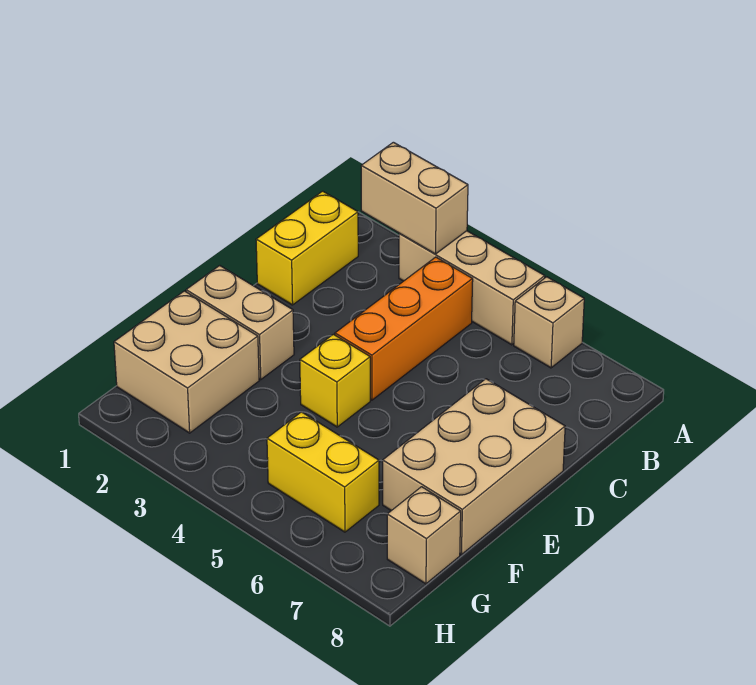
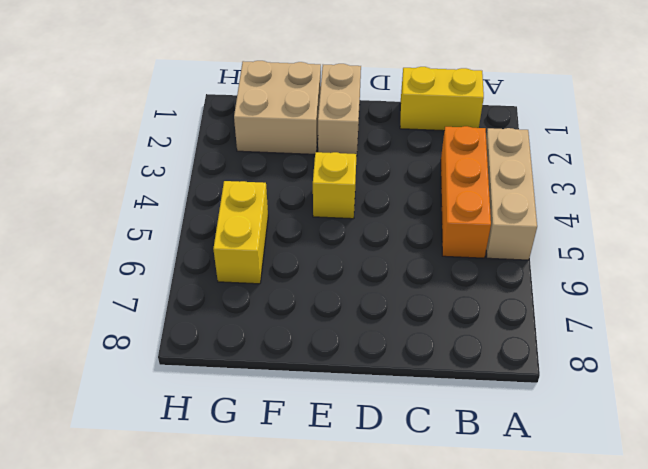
orange brick B3:B5 level 1 -> orange brick B4:D4 level 1
none -> tan brick A6 level 1
none -> tan brick D7:F8 level 1

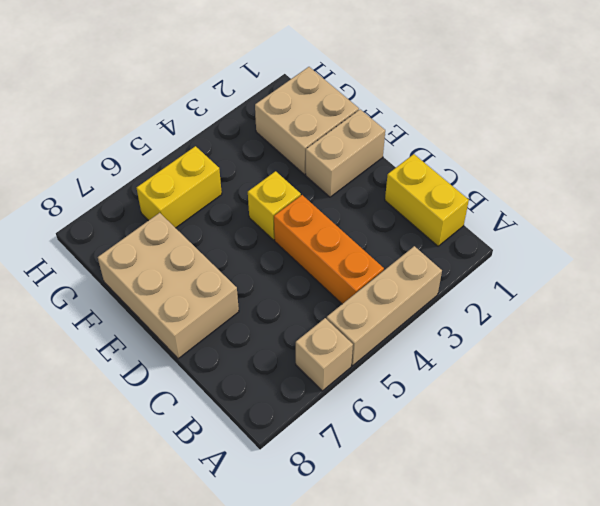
none -> tan brick G8 level 1
none -> tan brick A2:A3 level 2

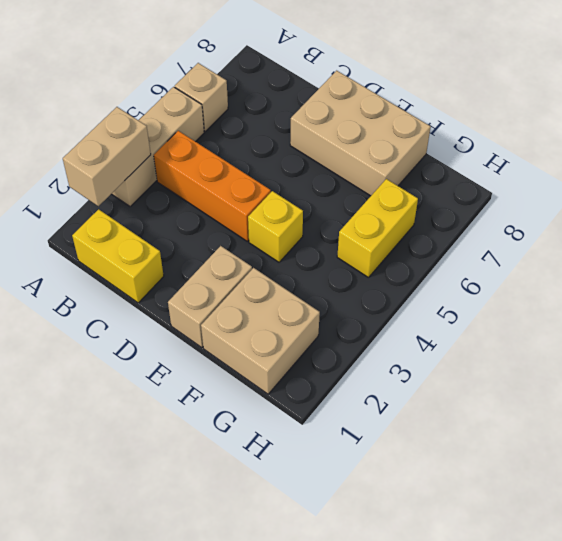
none -> tan brick G8 level 1

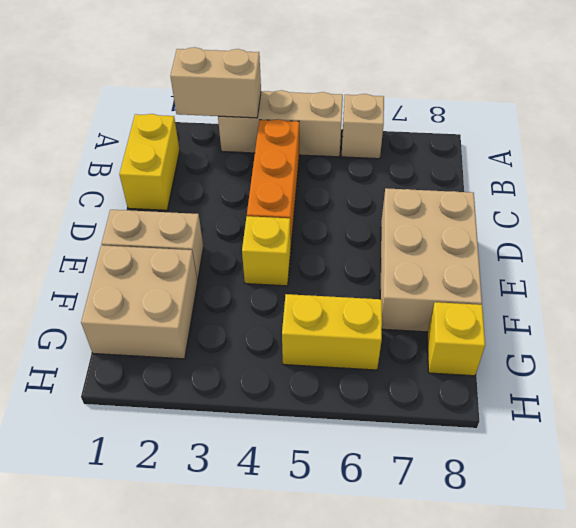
yellow brick G8 level 1 -> tan brick G8 level 1

